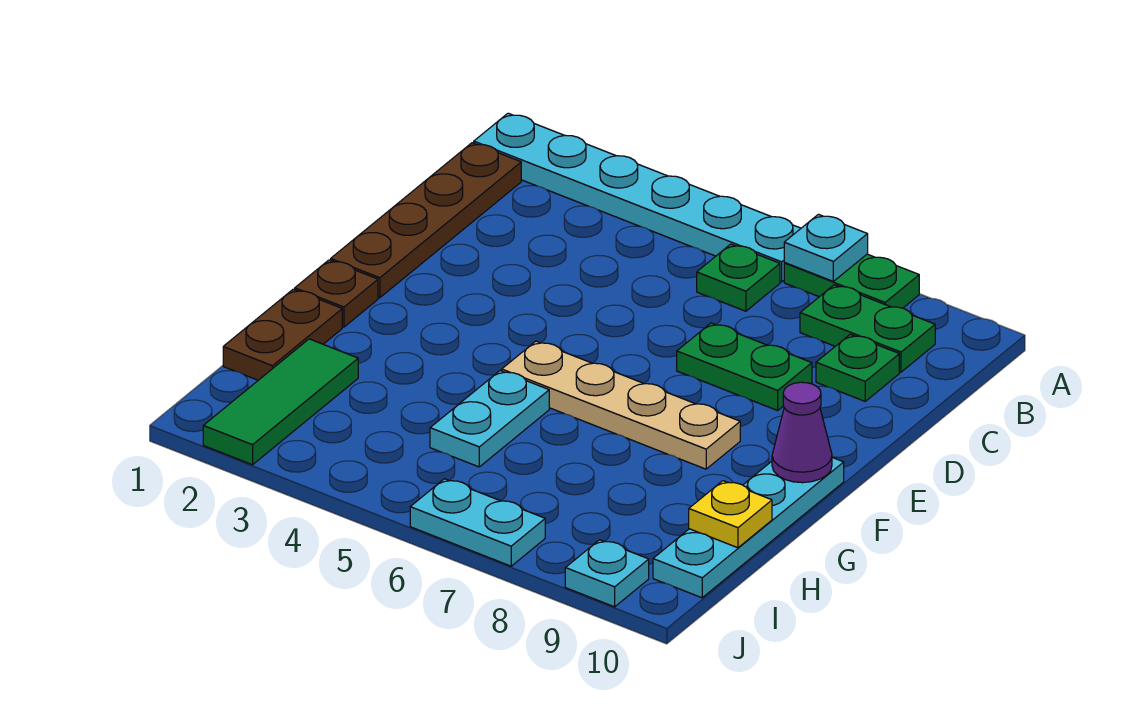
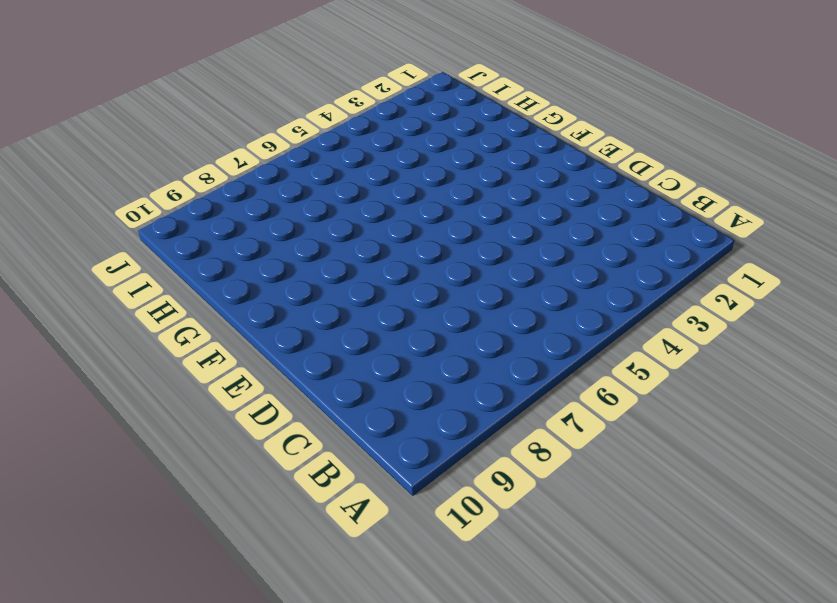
none -> cyan plate A1:A6 level 1
none -> green plate A7:A8 level 1
none -> brown plate B1:E1 level 1

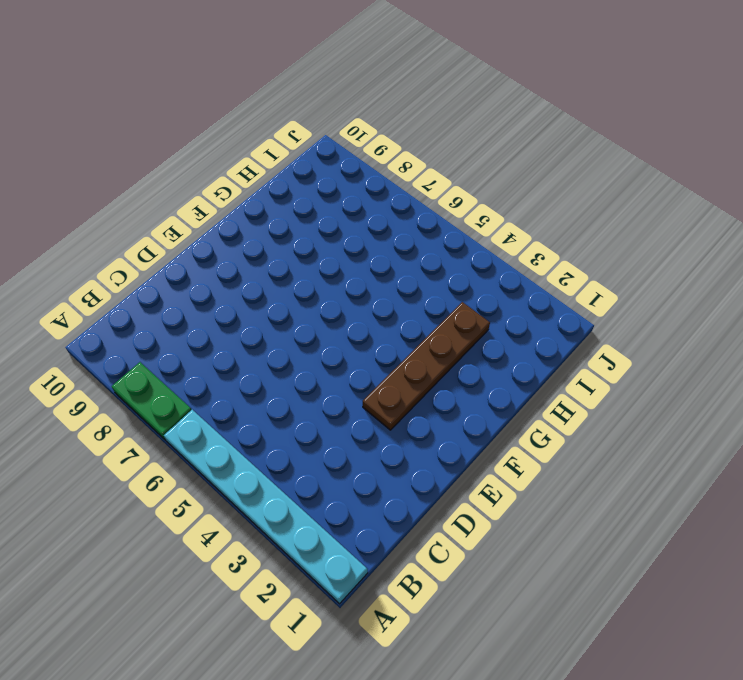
brown plate E3:H3 level 1 -> brown plate B1:E1 level 1
none -> green plate B6 level 1
none -> green plate B8:B9 level 1
none -> green plate C9 level 1

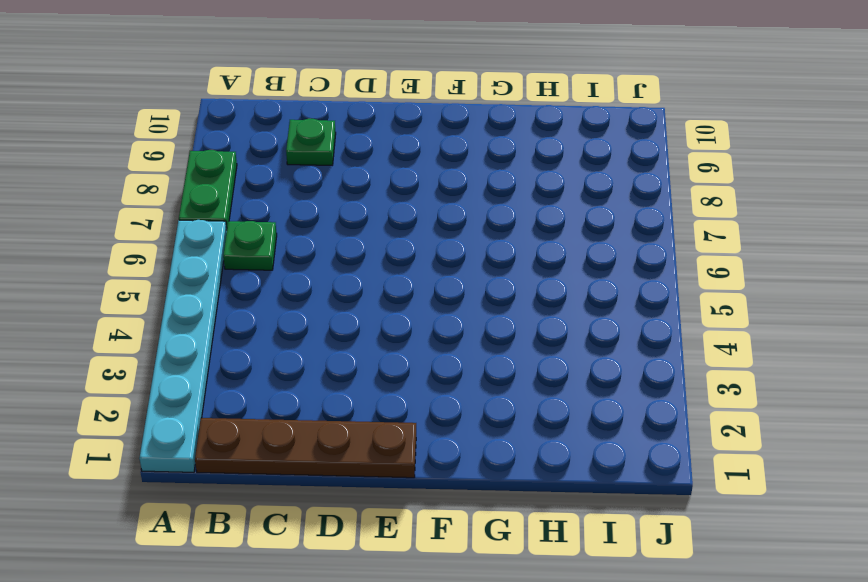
none -> green plate B8:B9 level 1
none -> green plate D7:D8 level 1
none -> brown plate F1 level 1

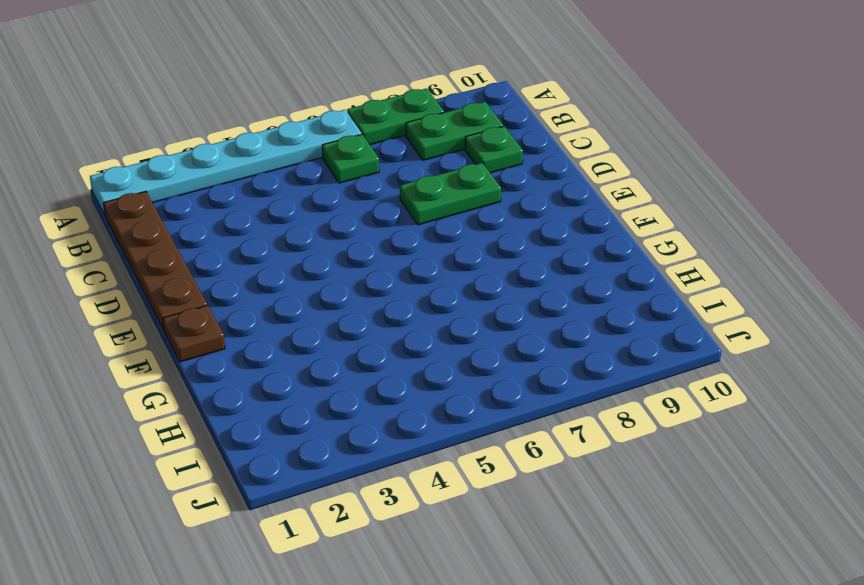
none -> tan plate F5:F8 level 1
none -> cyan plate F10:I10 level 1
none -> brown plate G1:H1 level 1

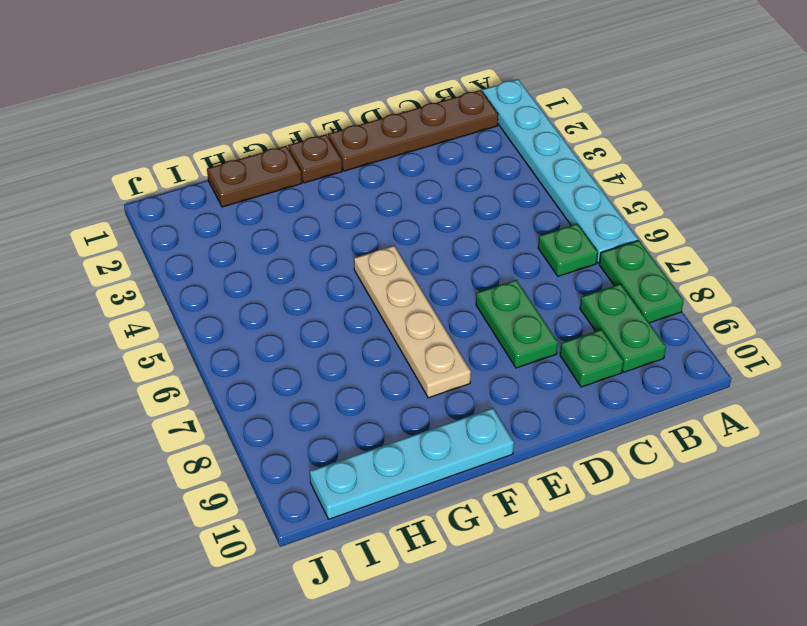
none -> cyan plate G5:H5 level 1
none -> green tile H2:J2 level 1
none -> cyan plate J6:J7 level 1

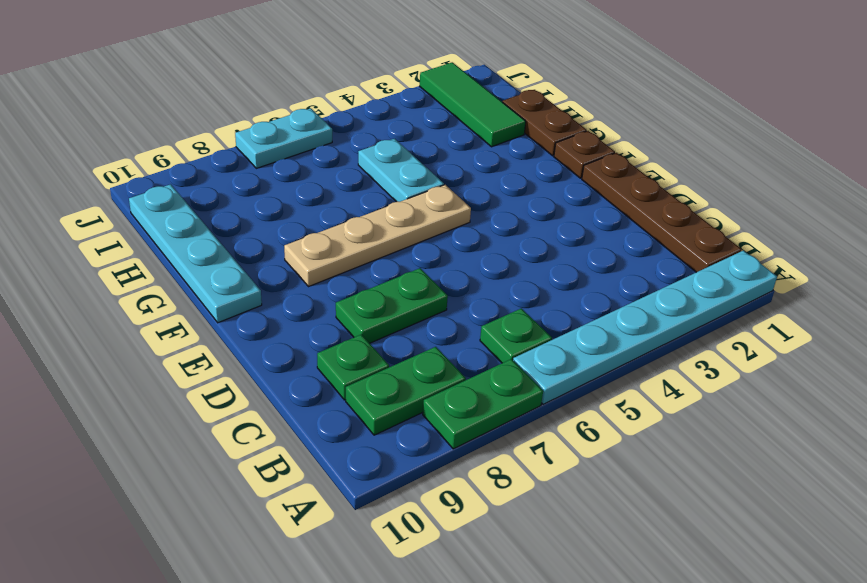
none -> cyan plate J9 level 1
none -> cyan plate A7 level 2
none -> purple cone F10 level 2

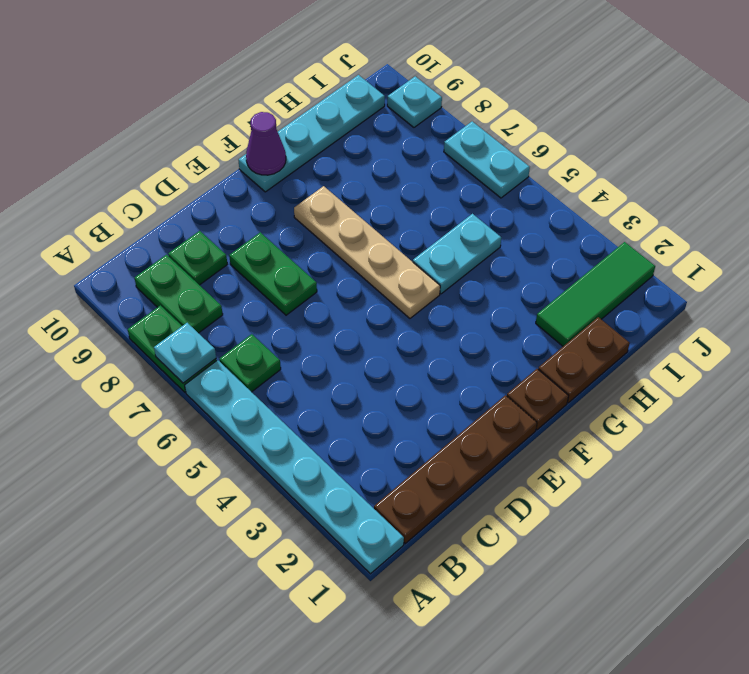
none -> yellow plate H10 level 2

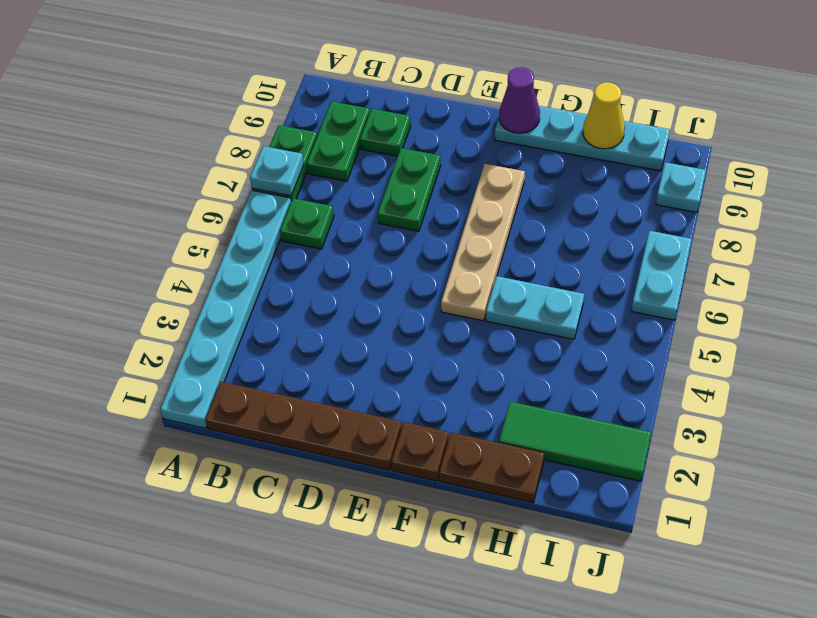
yellow cone H10 level 2 -> yellow plate H10 level 2

